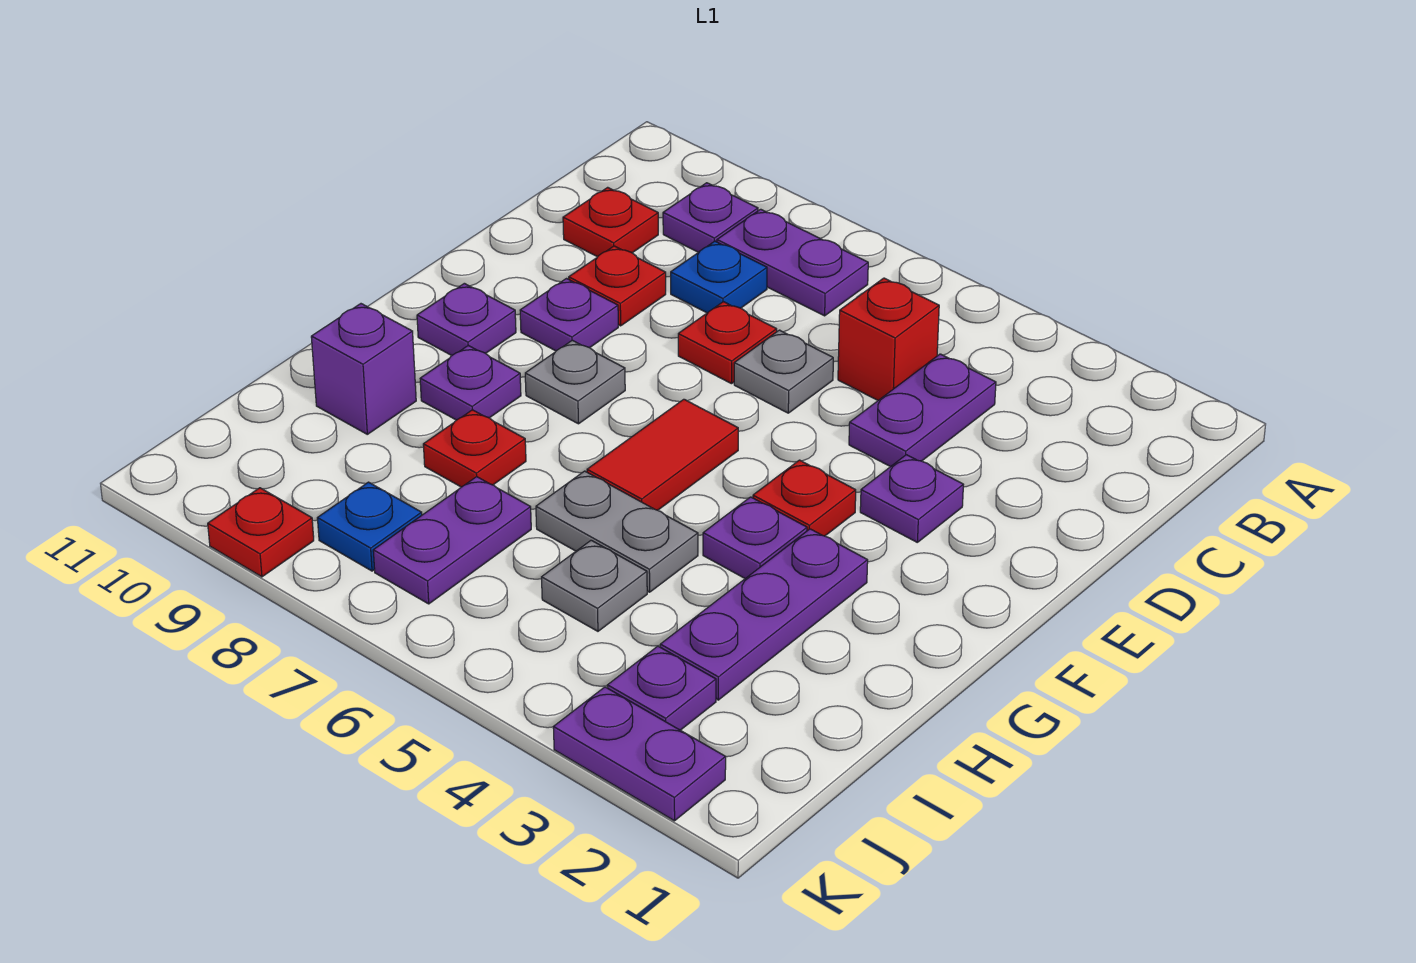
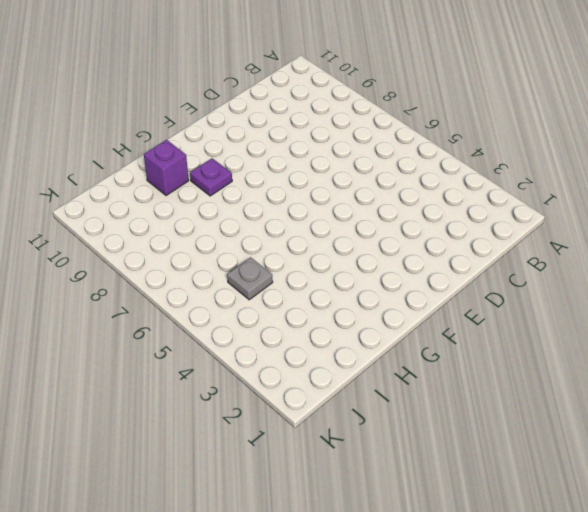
none -> purple plate B7:B8 level 1
none -> purple plate B9 level 1
none -> purple plate C4:D4 level 1

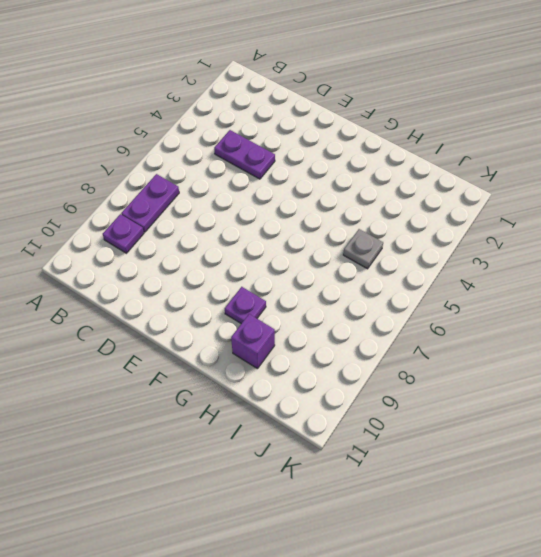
none -> red brick C5 level 1
none -> blue plate C8 level 1
none -> red plate C10 level 1

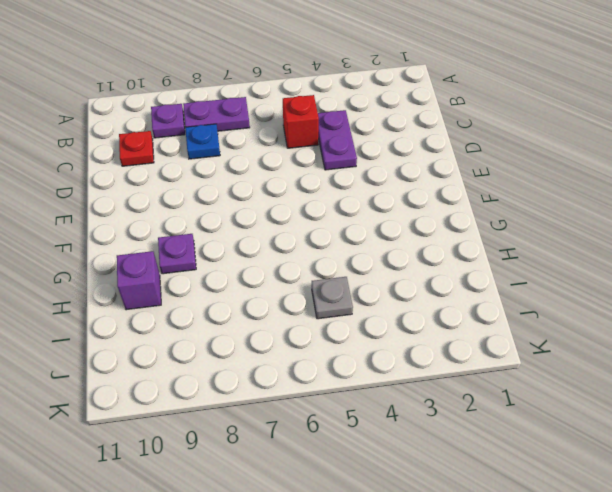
none -> grey plate D6 level 1
none -> red plate D7 level 1
none -> red plate D9 level 1

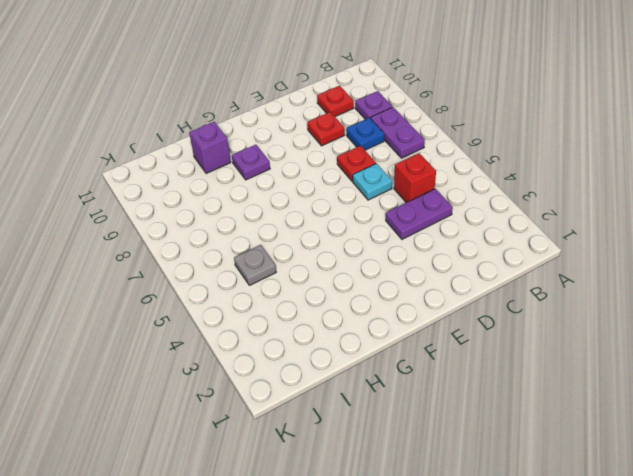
cyan plate D6 level 1 -> grey plate D6 level 1
none -> purple plate E3 level 1
none -> purple plate E9 level 1
none -> red plate F4 level 1

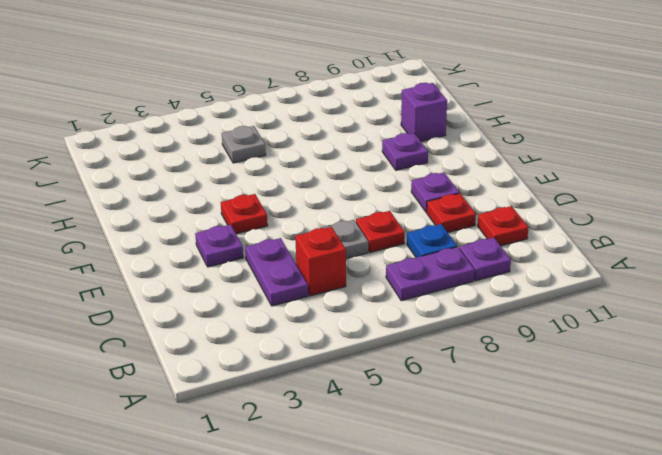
none -> red tile F6:G6 level 1
none -> grey plate F8 level 1
none -> purple plate F10 level 1

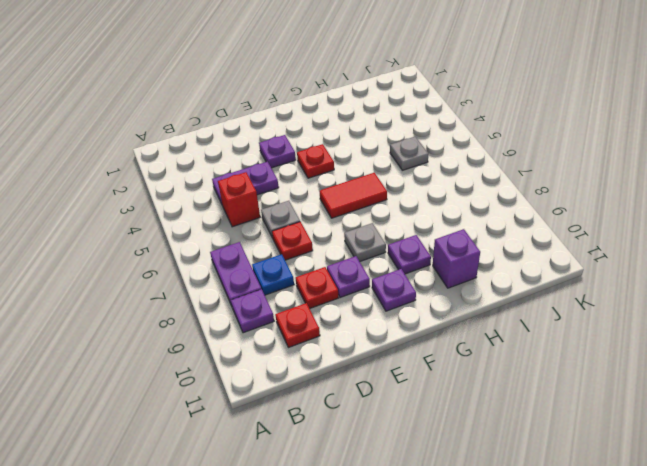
none -> purple plate G3:I3 level 1
none -> purple plate G4 level 1
none -> grey plate H5:H6 level 1

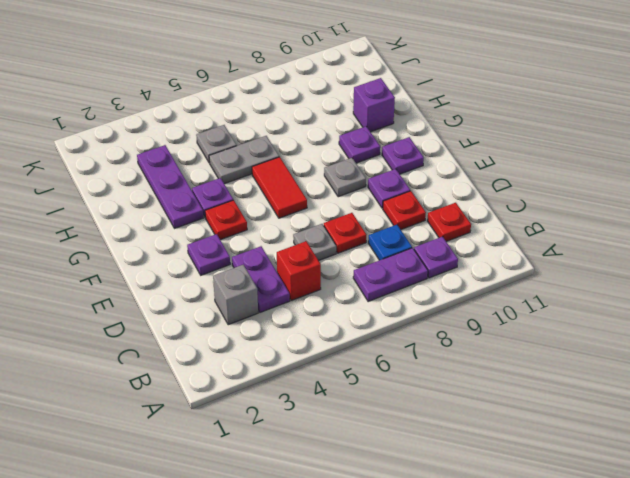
grey brick C3 level 1 -> none
none -> red plate H8 level 1
none -> purple plate I7:J7 level 1
none -> purple plate J3 level 1

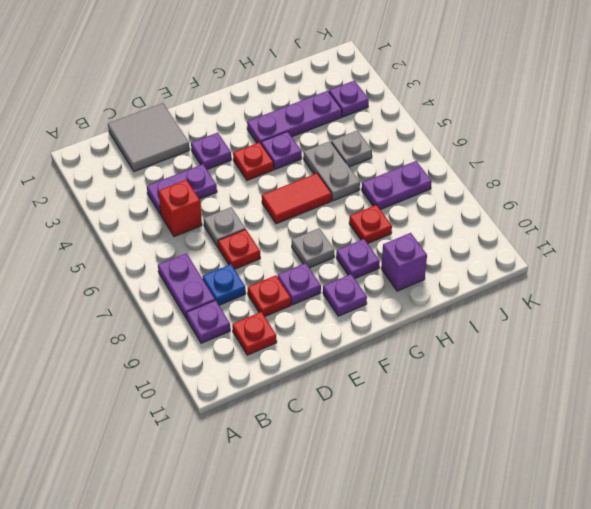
grey tile C1:D2 level 1 -> none
none -> blue plate J8 level 1
none -> purple plate K2:K3 level 1
none -> red plate K9 level 1

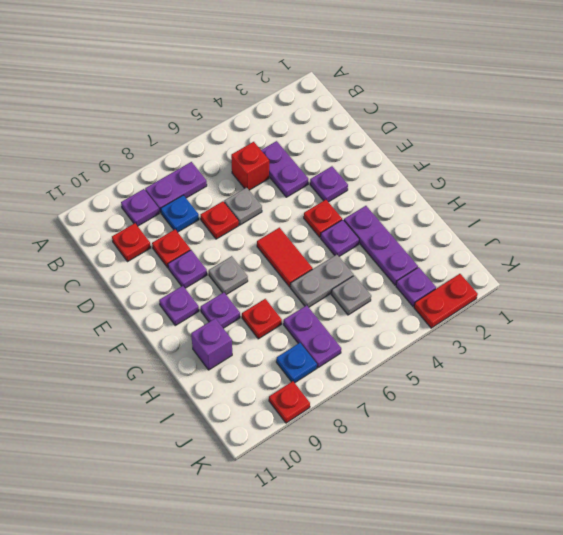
red plate K2:K3 level 1 -> purple plate K2:K3 level 1

